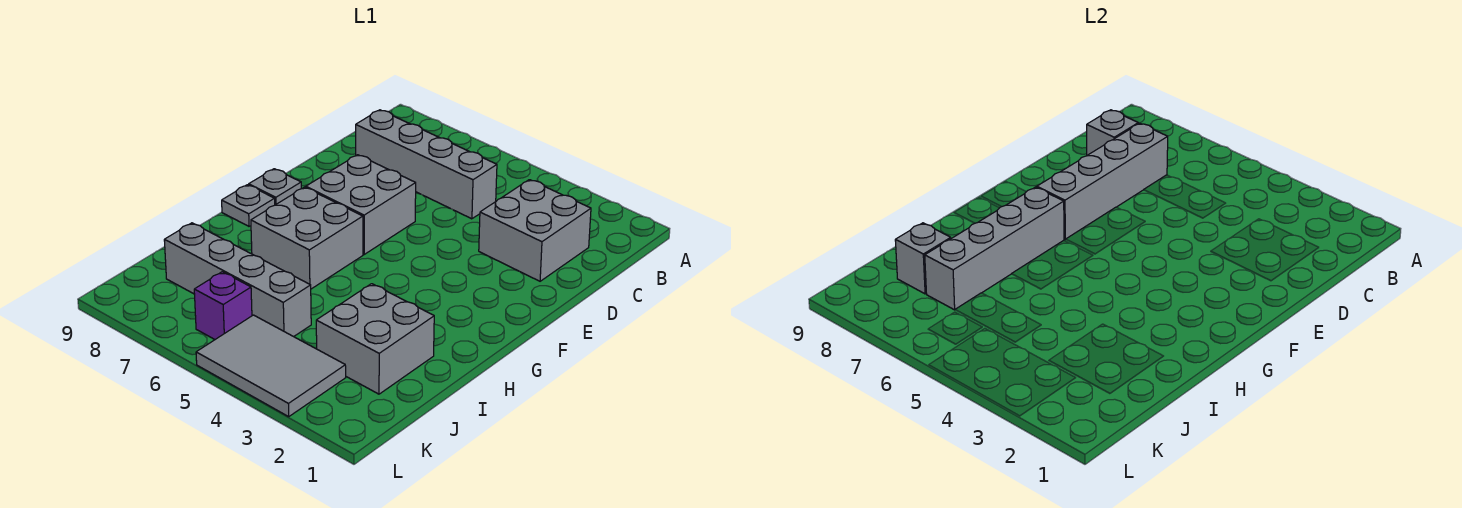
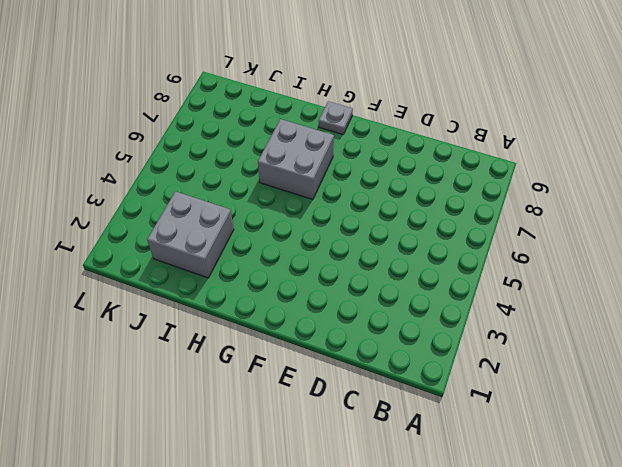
none -> grey brick C2:D3 level 1
none -> grey brick C5:C8 level 1
none -> grey brick E6:F7 level 1

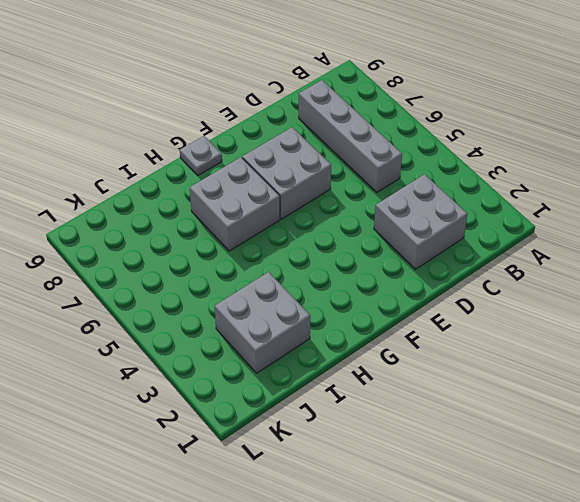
none -> grey plate F9 level 1
none -> grey brick J5:J8 level 1
none -> grey tile K3:L5 level 1

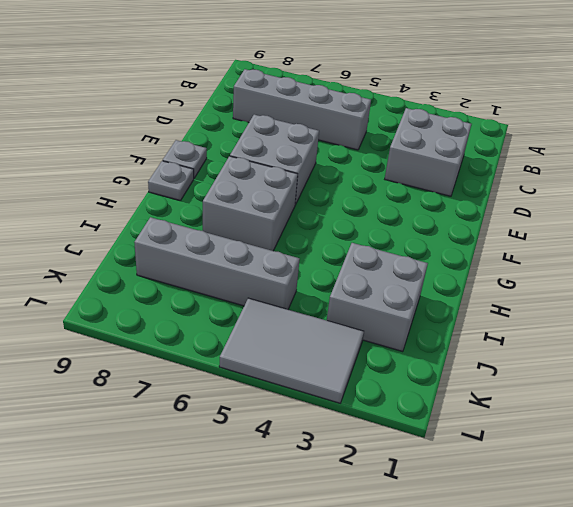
none -> purple brick K6 level 1
none -> grey brick C7:F7 level 2
none -> grey brick C8 level 2

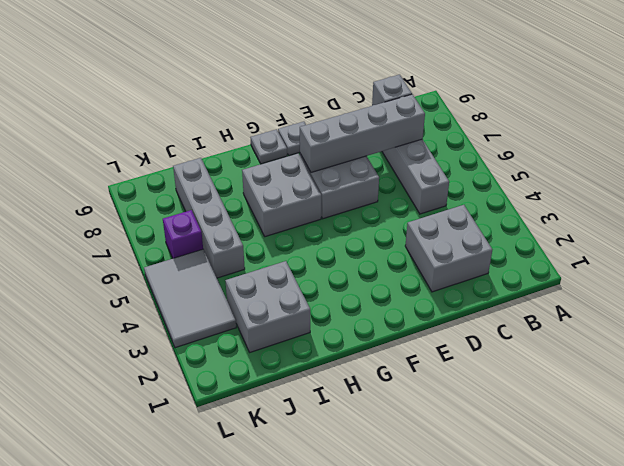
none -> grey brick G7:J7 level 2
none -> grey brick J8 level 2

